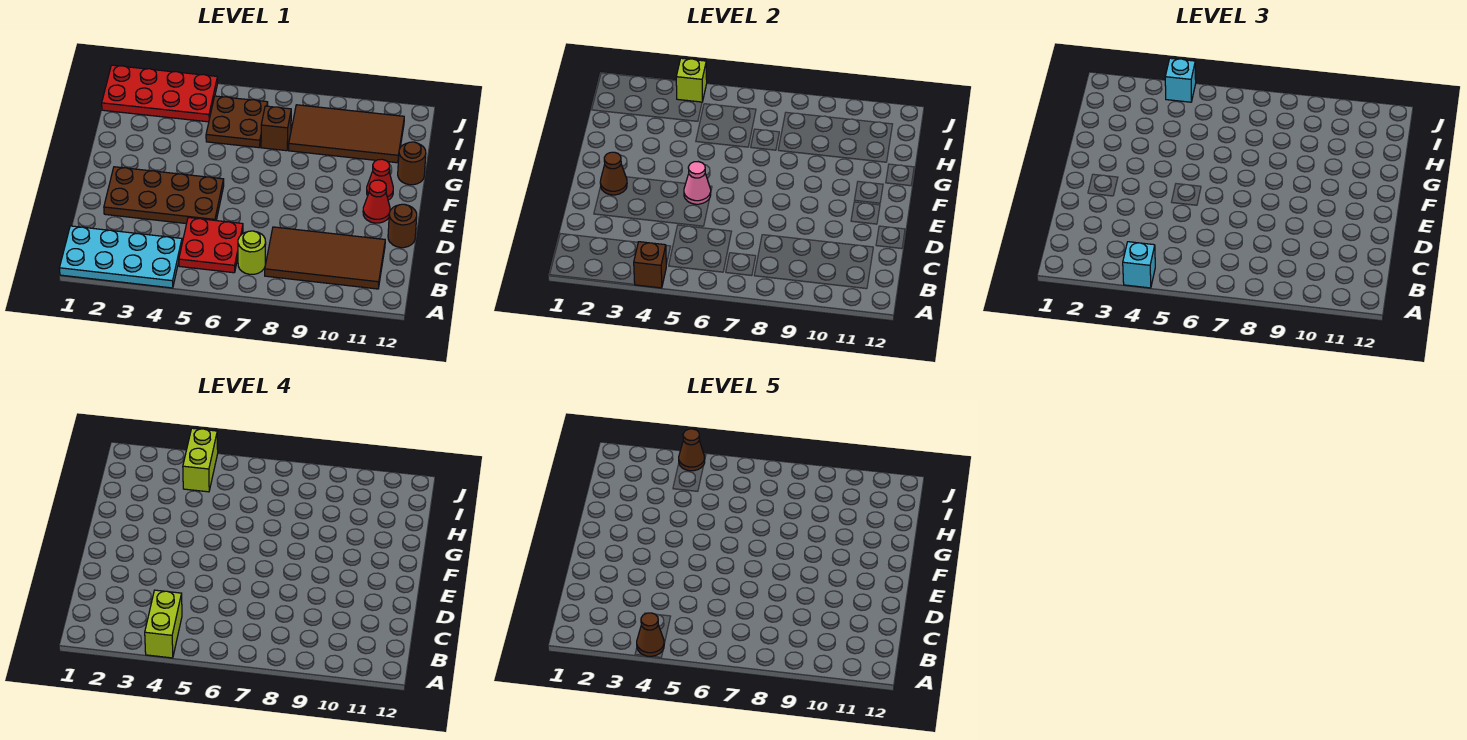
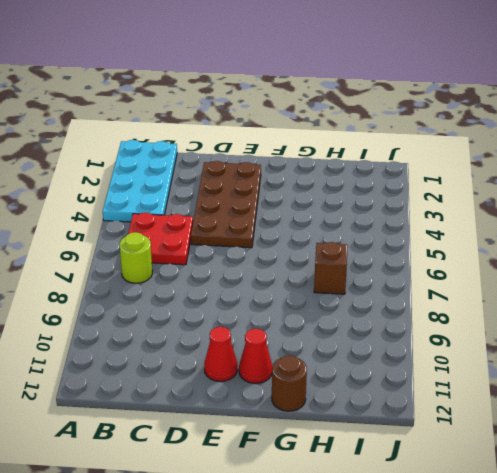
none -> brown tile B8:C11 level 1
none -> brown round brick D12 level 1
none -> brown plate H5:I6 level 1

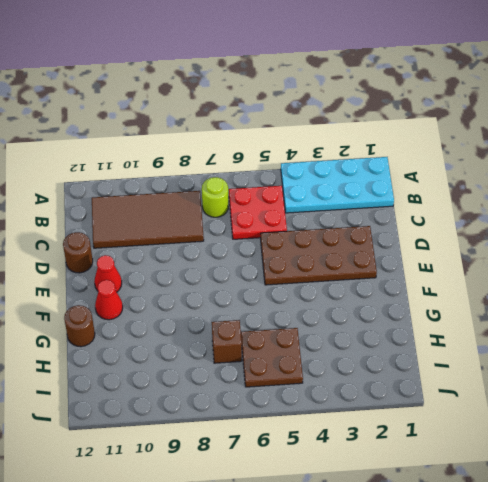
none -> brown tile H8:I11 level 1
none -> red plate I1:J4 level 1
none -> brown brick A4 level 2

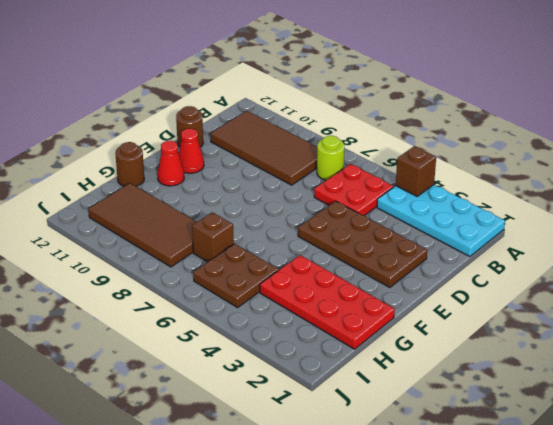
red plate G1:H4 level 1 -> red plate I1:J4 level 1
none -> brown cone E2 level 2
none -> pink cone E5 level 2
none -> lime brick J4 level 2

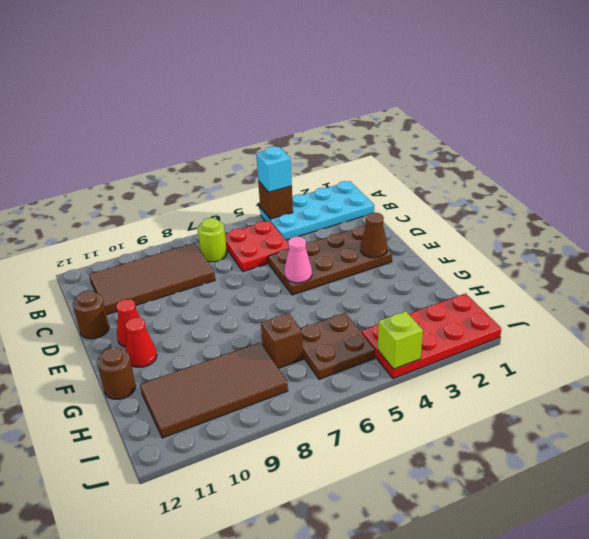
none -> cyan brick J4 level 3
none -> lime brick A4:B4 level 4
none -> lime brick I4:J4 level 4

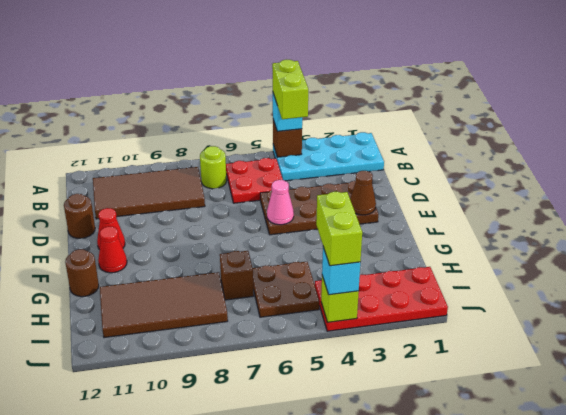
none -> brown cone A4 level 5
none -> brown cone J4 level 5

